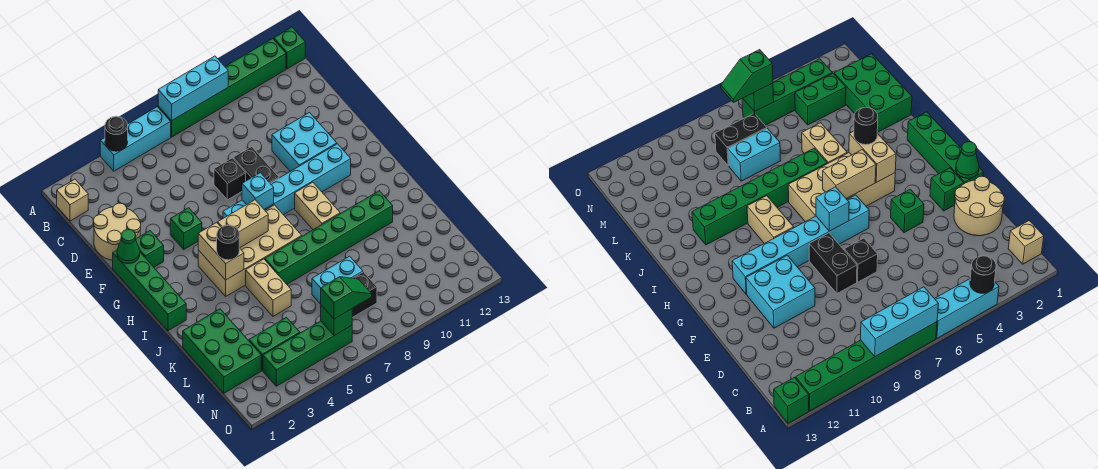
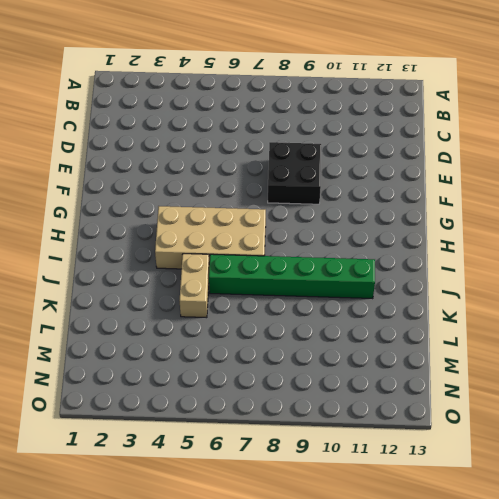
black brick E8:F9 level 1 -> black brick E8:F8 level 1
none -> cyan brick A4:A6 level 1
none -> green brick A7:A12 level 1
none -> green brick A13 level 1
none -> tan brick B1 level 1

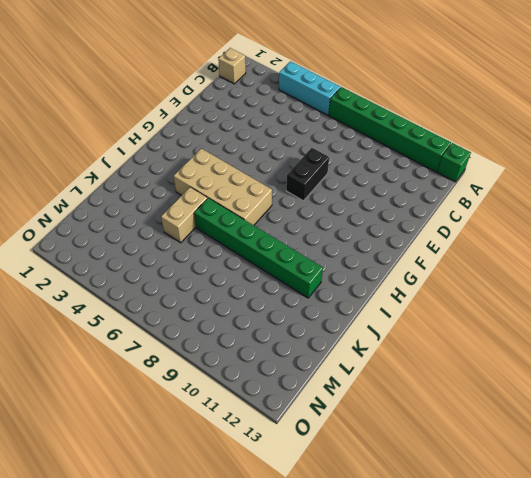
none -> tan round brick D1:E2 level 1
none -> black brick E7 level 1
none -> cyan brick E10:F11 level 1
none -> green brick F1:I1 level 1

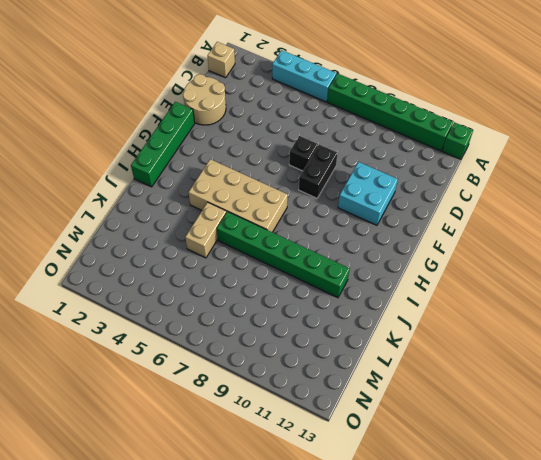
none -> green brick F2 level 1
none -> green brick F4 level 1
none -> cyan brick G6:G11 level 1
none -> tan brick H9:I9 level 1

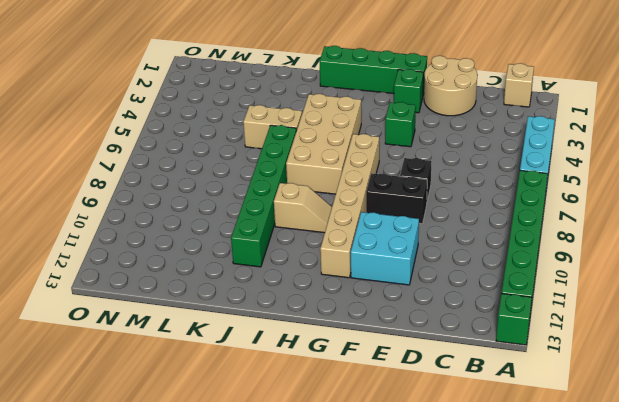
tan brick G6:G11 level 1 -> cyan brick G6:G11 level 1
tan slope H9:I9 level 1 top I -> tan brick H9:I9 level 1
none -> green brick K1:M2 level 1
none -> cyan brick L7:L8 level 1
none -> green brick M3:M4 level 1
none -> black brick M7:M8 level 1

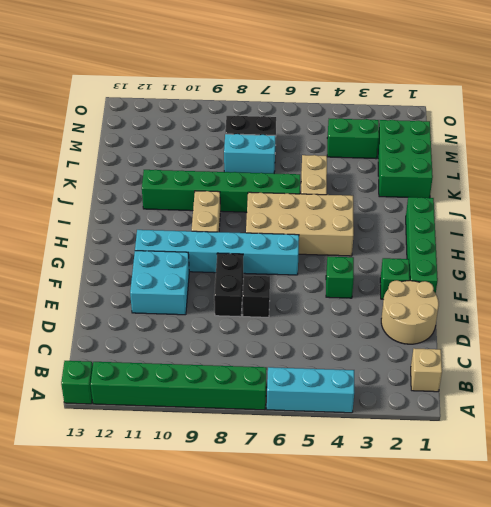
none -> green brick N3:N6 level 1
none -> black round brick A4 level 2
none -> cyan brick A7:A9 level 2
none -> green cone F1 level 2

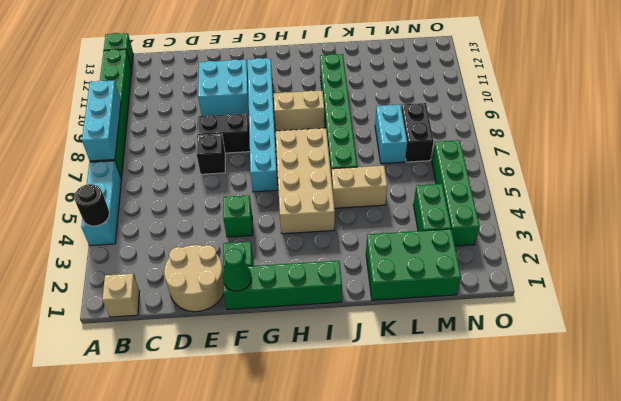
none -> cyan brick G7 level 2
none -> tan brick H4:I4 level 2
none -> tan brick H5:H6 level 2
none -> green brick N6 level 2

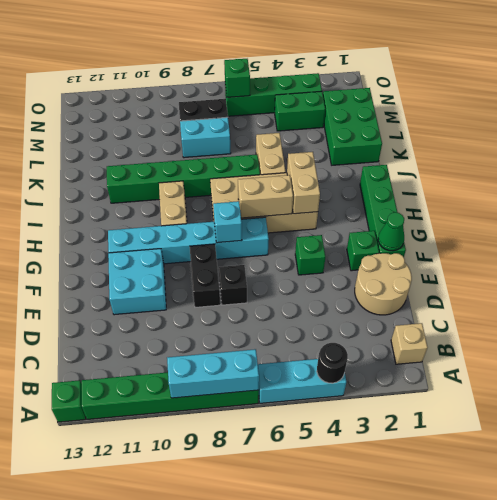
none -> black round brick I4 level 3
none -> green slope N6:N7 level 3 top 6

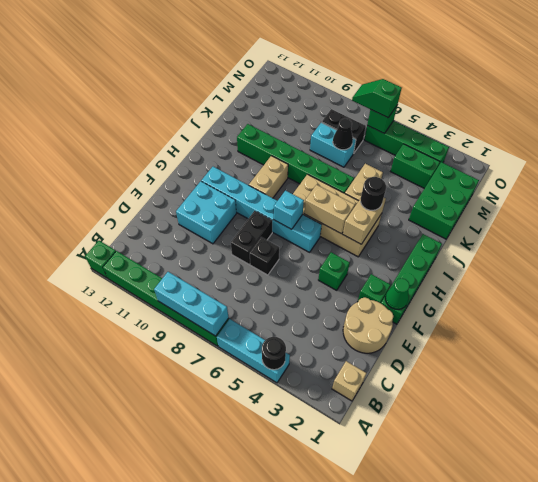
black cone L7 level 2 -> none

